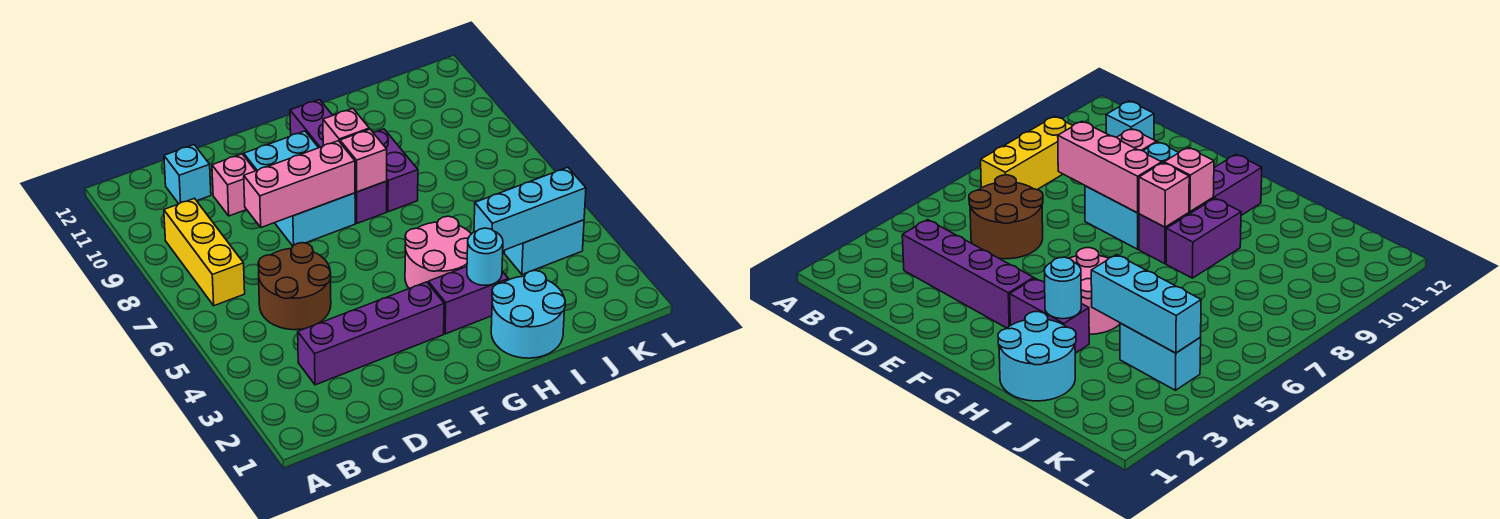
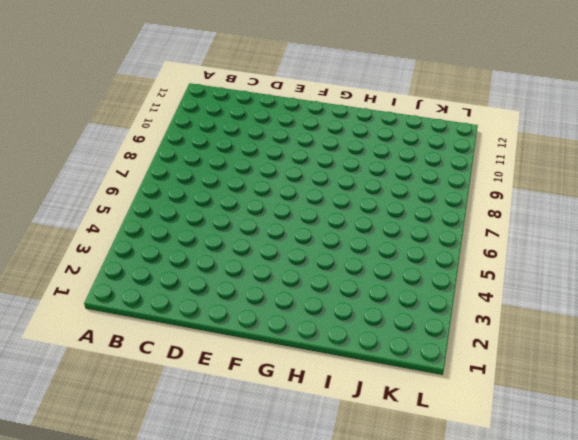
none -> yellow brick B7:B9 level 1
none -> purple brick C3:F3 level 1
none -> brown round brick C5:D6 level 1

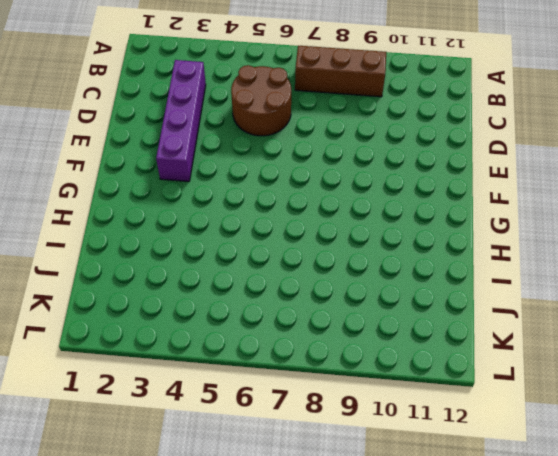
brown brick B7:B9 level 1 -> yellow brick B7:B9 level 1
none -> cyan brick C11 level 1
none -> pink brick D10 level 1
none -> cyan brick E8:F10 level 1

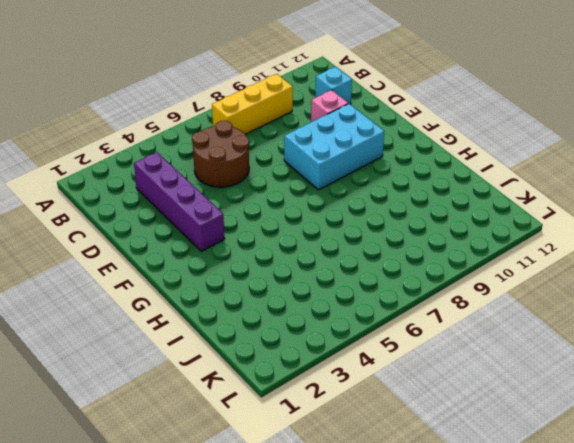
none -> purple brick G3:H3 level 1
none -> pink round brick G4:H5 level 1
none -> purple brick G8:G11 level 1

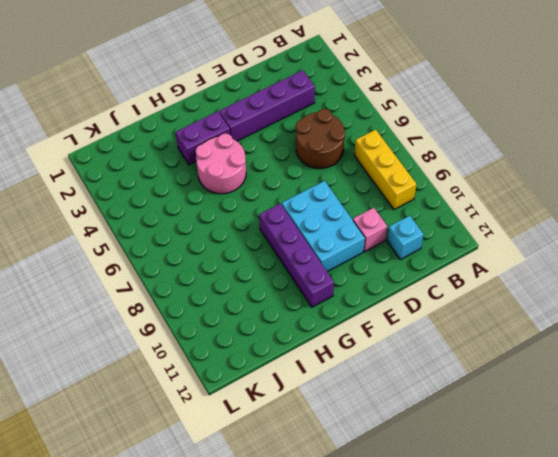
none -> cyan round brick H1:I2 level 1
none -> purple brick H8:H9 level 1
none -> cyan brick J4:K4 level 1

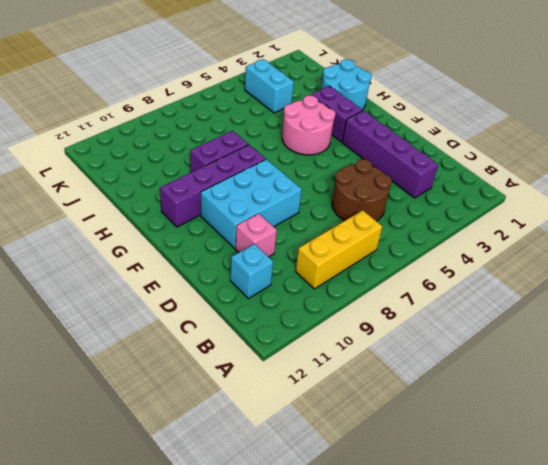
none -> pink brick D8:F8 level 2
none -> pink brick G8 level 2
none -> pink brick G9 level 2

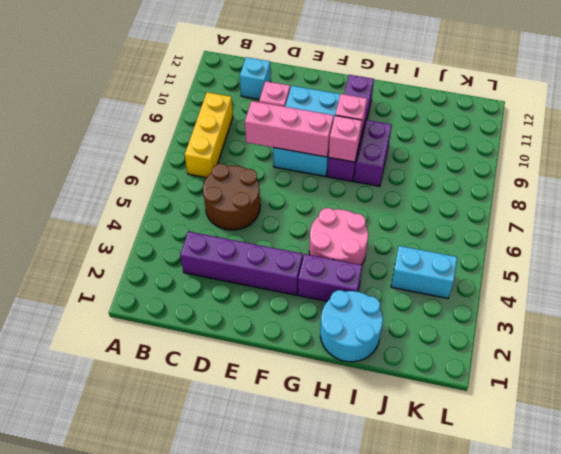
none -> cyan round brick H3 level 2
none -> cyan brick I4:K4 level 2

